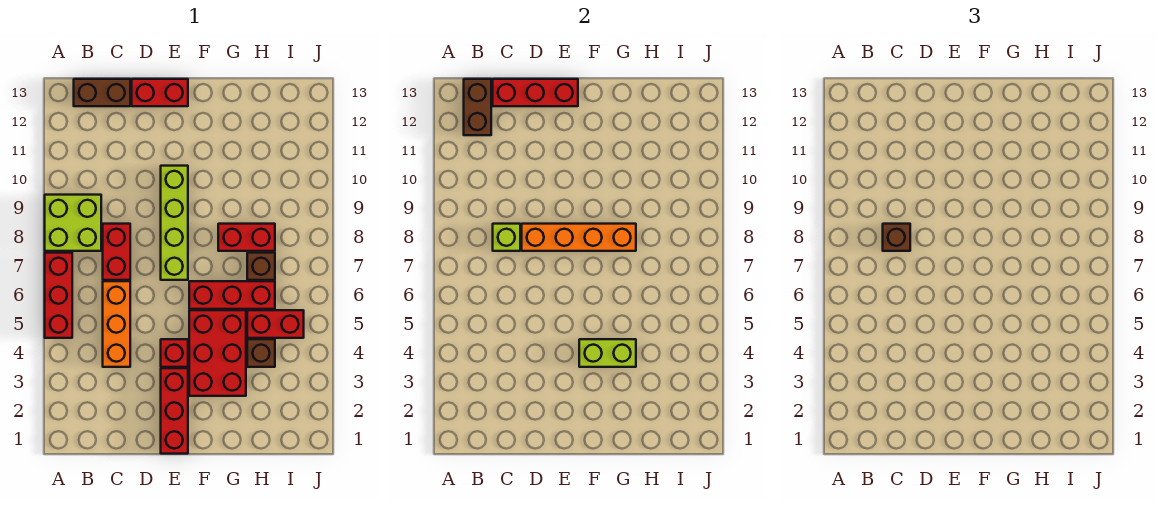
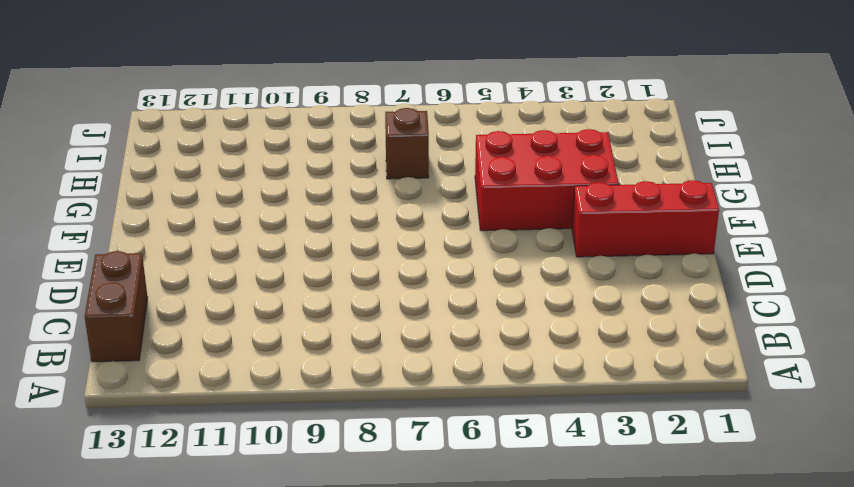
none -> red brick A5:A7 level 1
none -> lime brick A8:B9 level 1
none -> orange brick C4:C6 level 1

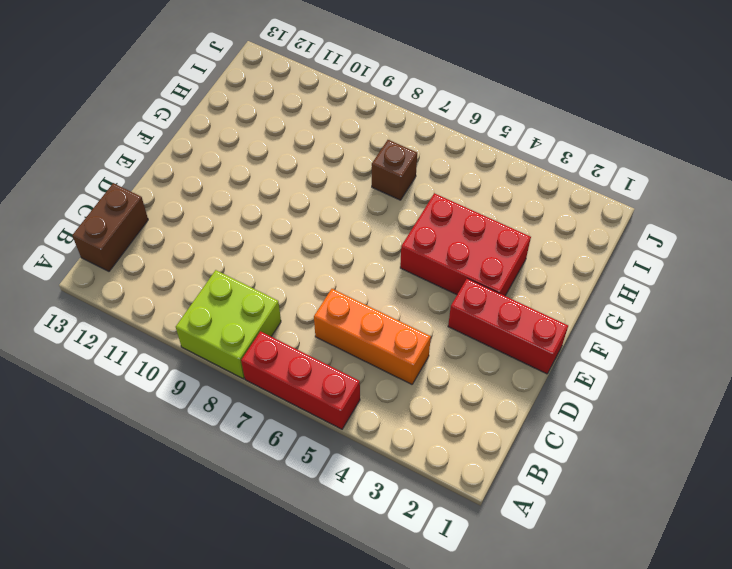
none -> red brick C7:C8 level 1
none -> red brick D13:E13 level 1
none -> red brick E4 level 1

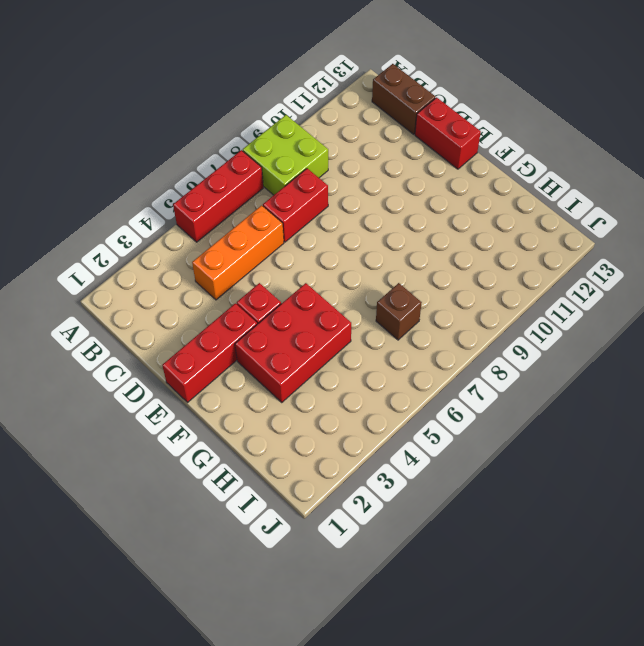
none -> lime brick E7:E10 level 1
none -> red brick F6:H6 level 1
none -> red brick G8:H8 level 1

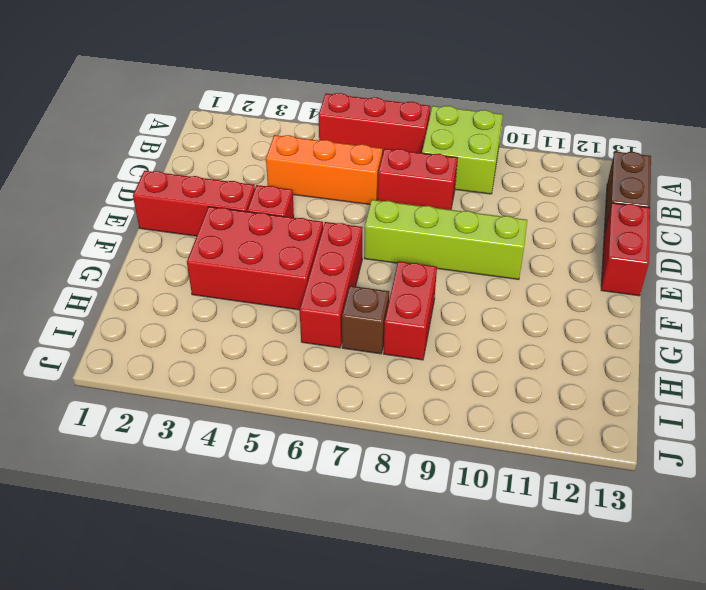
none -> brown brick H4 level 1
none -> red brick H5:I5 level 1
none -> brown brick B12:B13 level 2

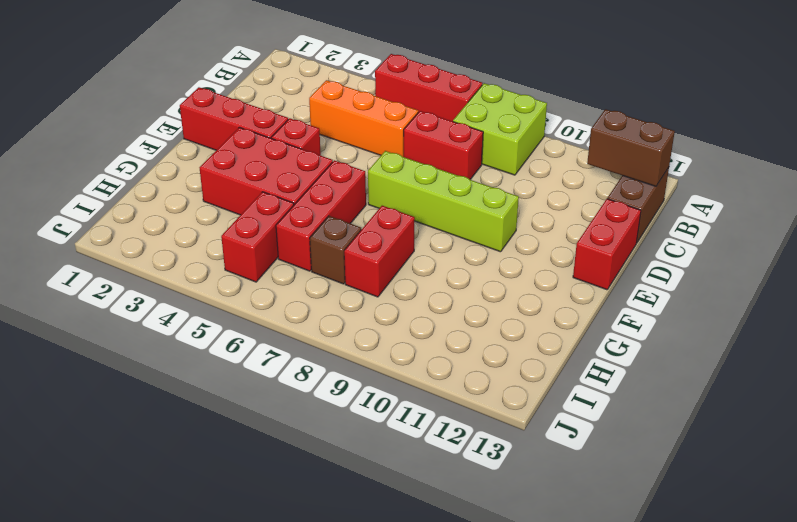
none -> brown brick H4 level 1
none -> lime brick C8 level 2
none -> red brick C13:E13 level 2

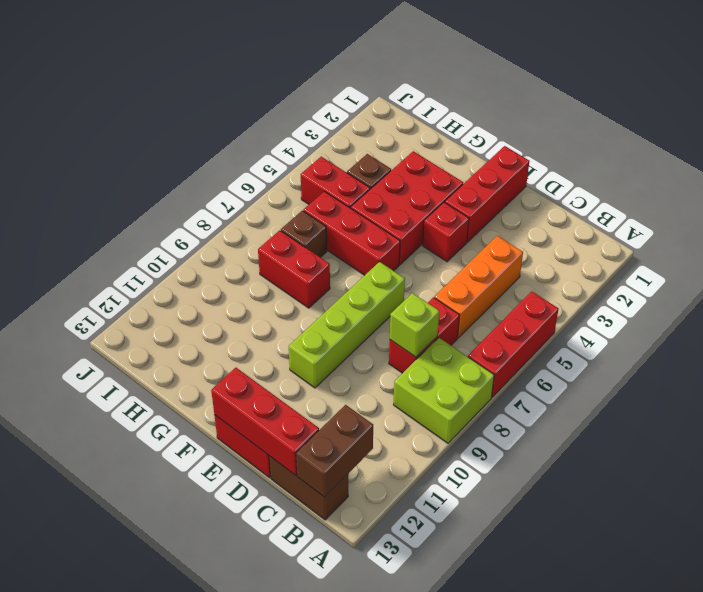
none -> orange brick D8:G8 level 2
none -> lime brick F4:G4 level 2
none -> brown brick C8 level 3

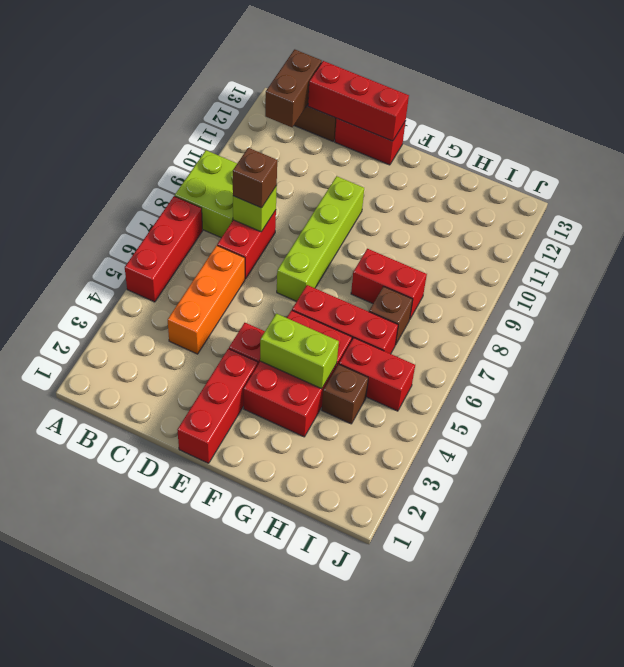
none -> orange brick D8:G8 level 2

